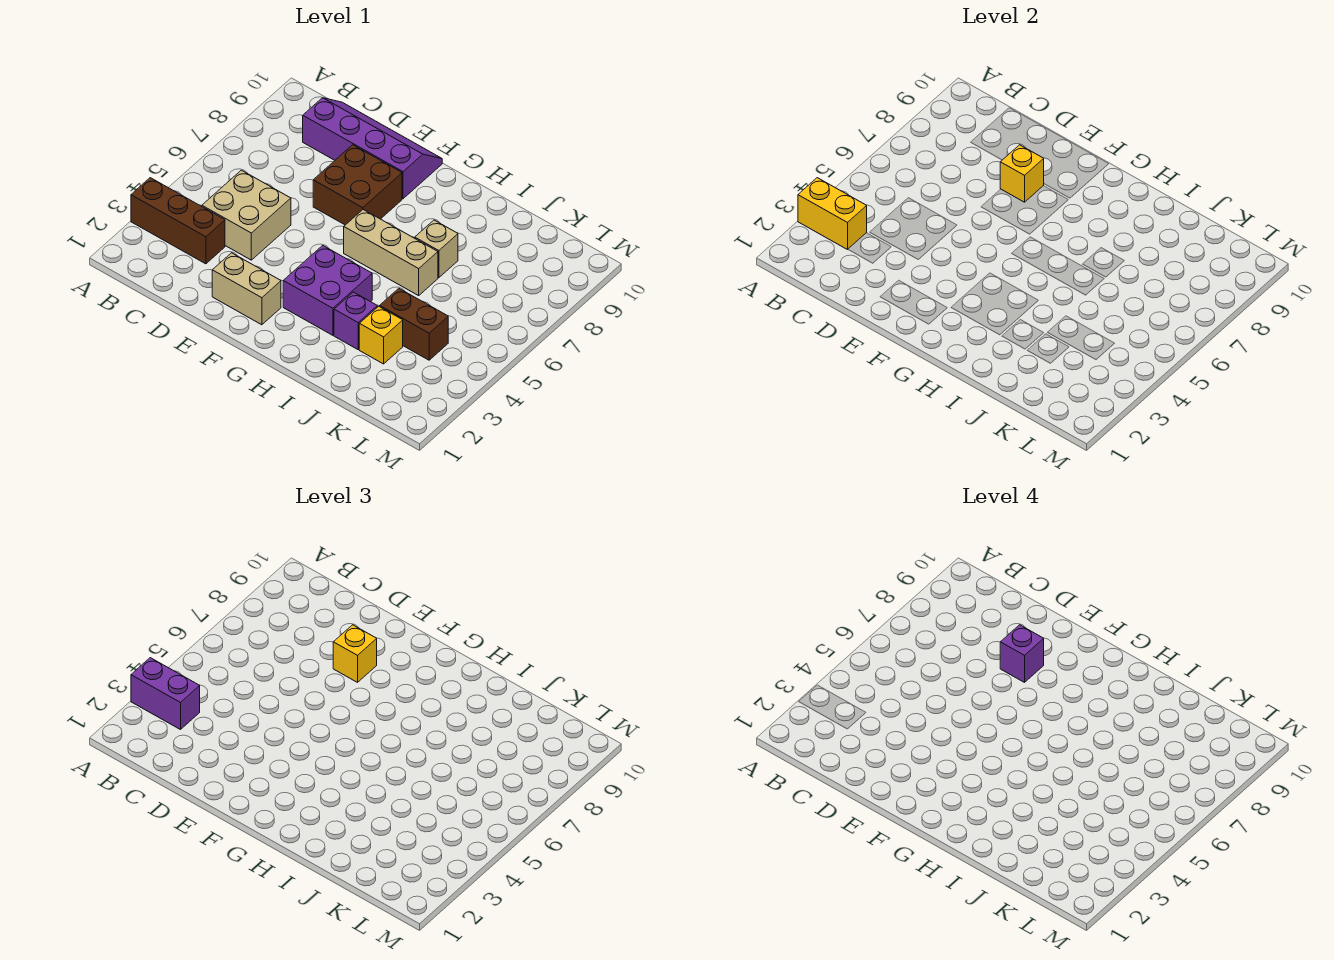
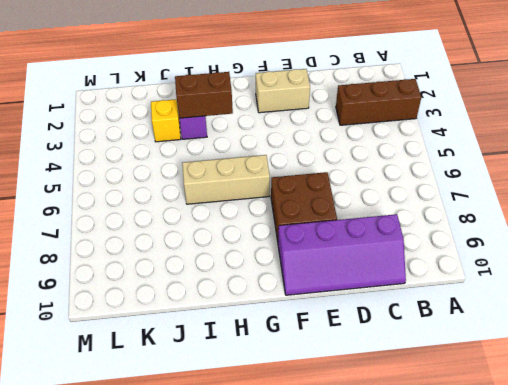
brown brick H3:I3 level 2 -> brown brick J4:K4 level 1
none -> tan brick C4:D5 level 1
none -> purple brick G3:H4 level 1
none -> tan brick I7 level 1

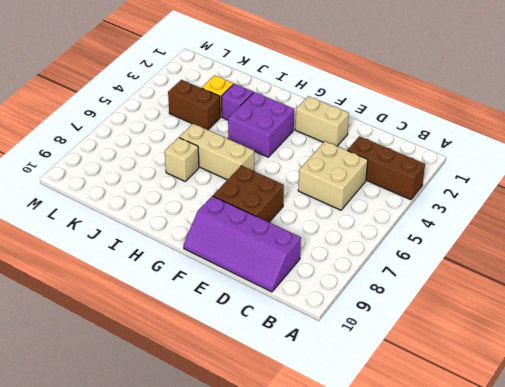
none -> yellow brick A3:B3 level 2
none -> yellow brick E8 level 2
none -> purple brick A3:B3 level 3

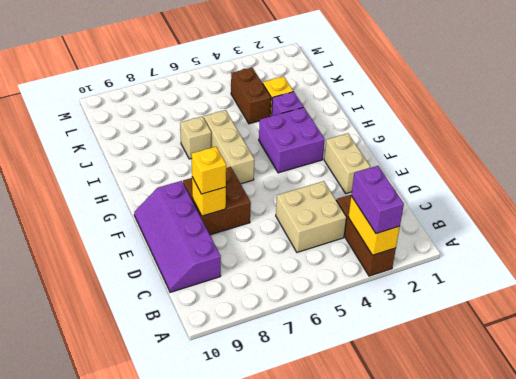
none -> purple brick E8 level 4

